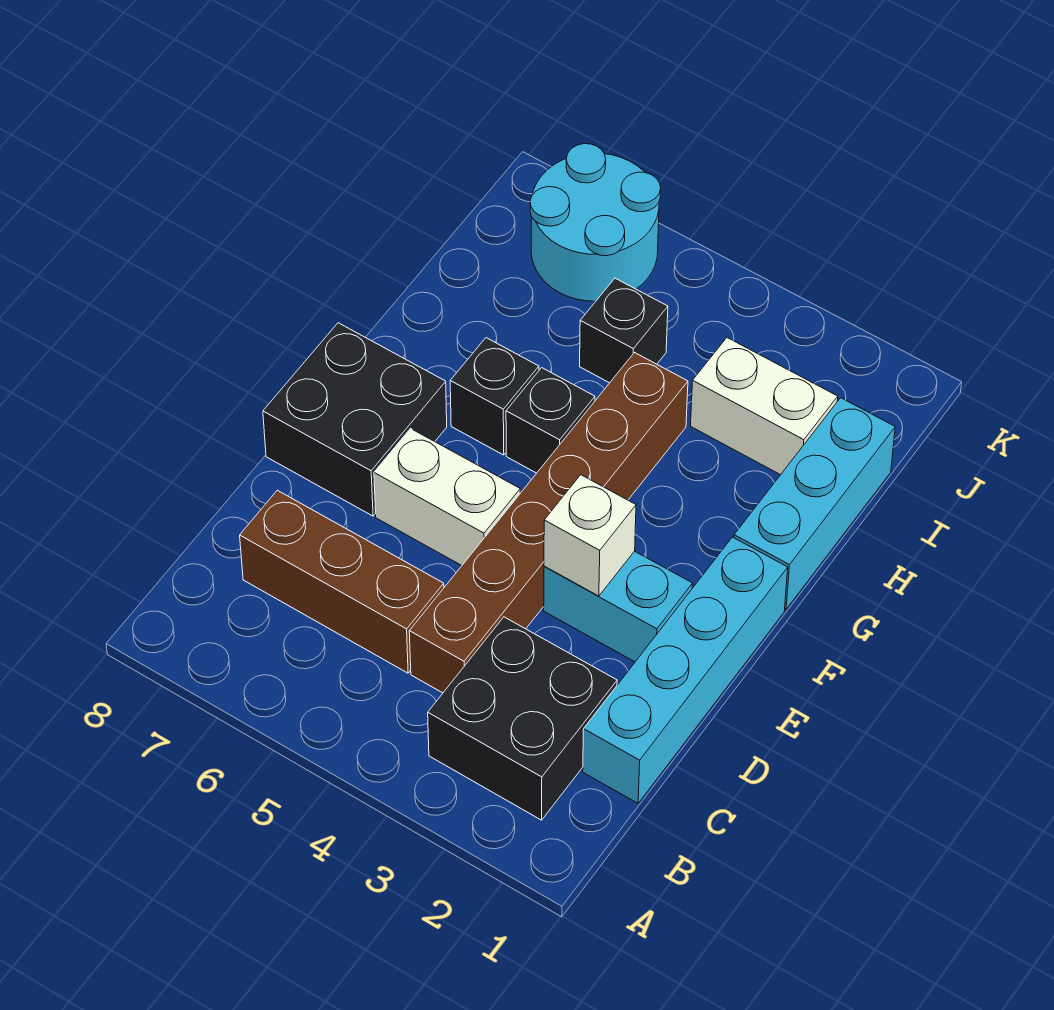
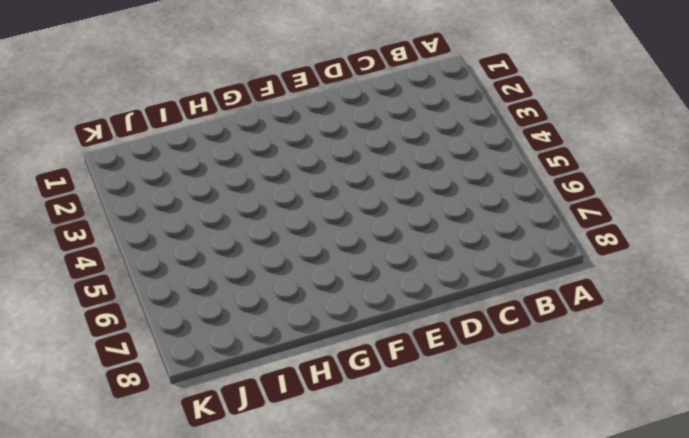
none -> black brick B2:C3 level 1
none -> cyan brick C1:F1 level 1
none -> brown brick C4:H4 level 1

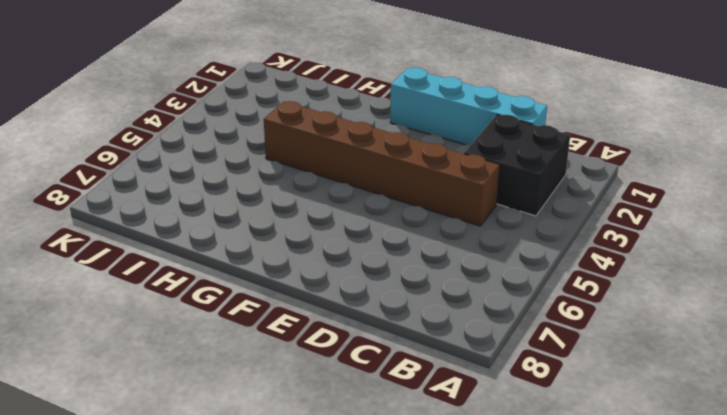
none -> brown brick C5:C7 level 1
none -> cyan brick E2:E3 level 1
none -> white brick E5:E6 level 1

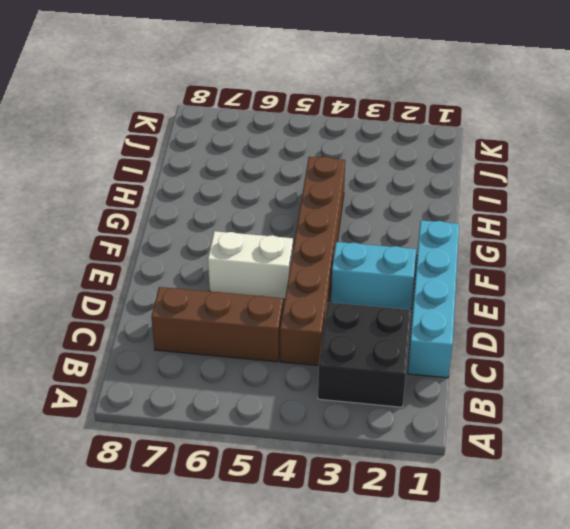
none -> black brick E7:F8 level 1
none -> cyan brick G1:I1 level 1
none -> black brick G5 level 1

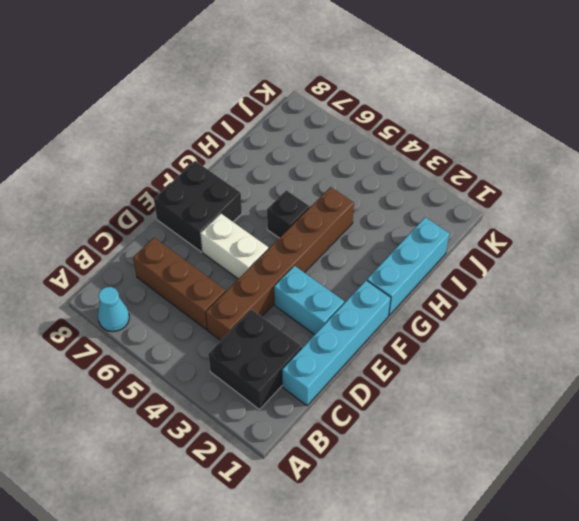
cyan cone A7 level 1 -> none
none -> black brick G6 level 1
none -> white brick I2:I3 level 1
none -> black brick I5 level 1

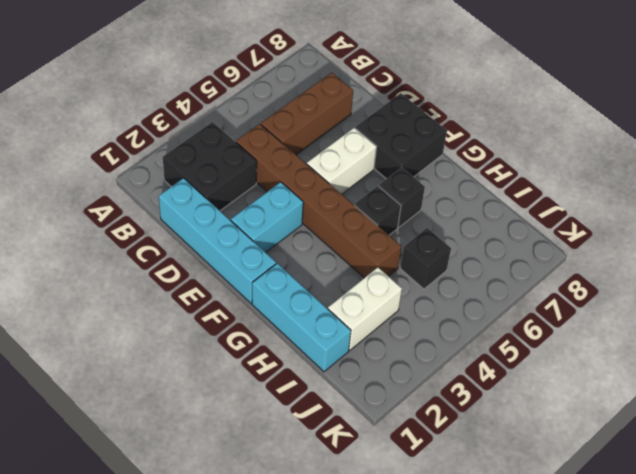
none -> cyan round brick J6:K7 level 1
none -> white brick E3 level 2

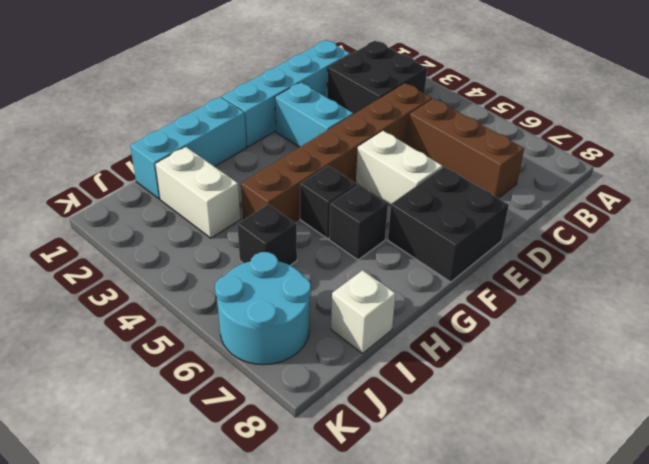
white brick I8 level 1 -> white brick E3 level 2

